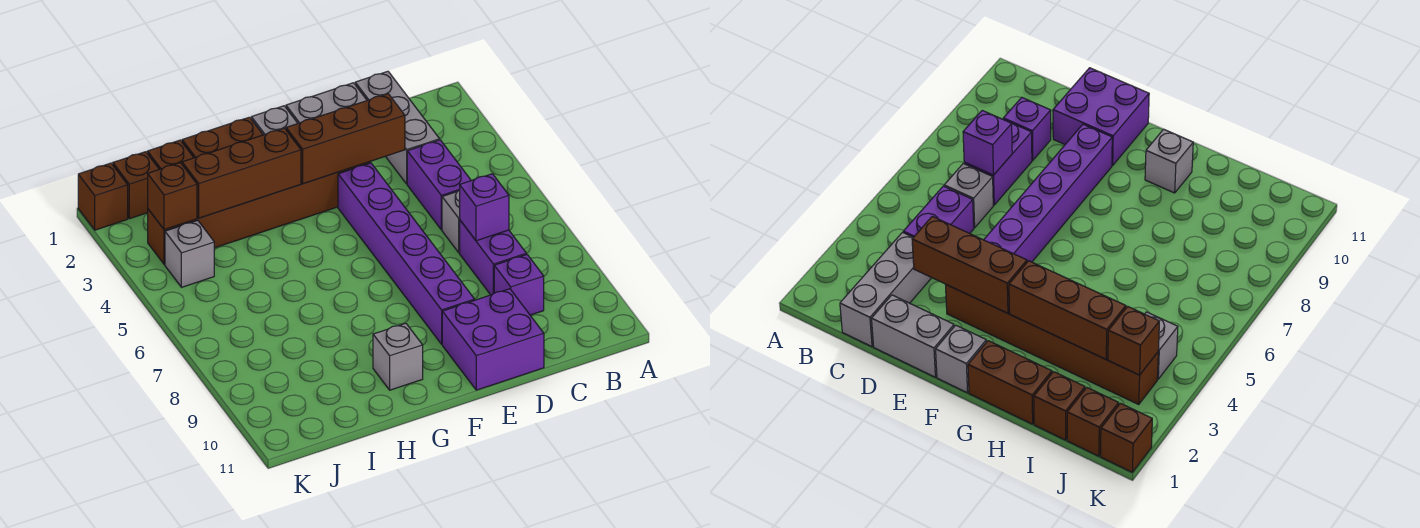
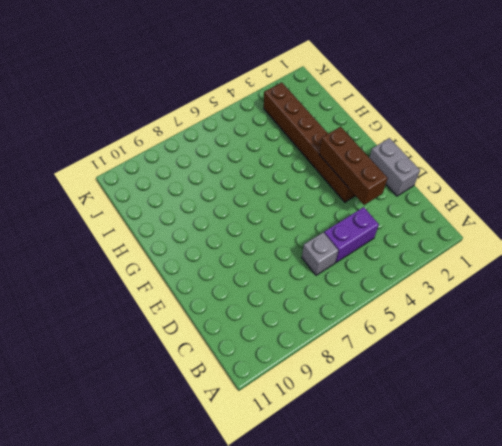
none -> grey brick C1:C3 level 1
none -> purple brick C7:C8 level 1
none -> purple brick C9 level 1

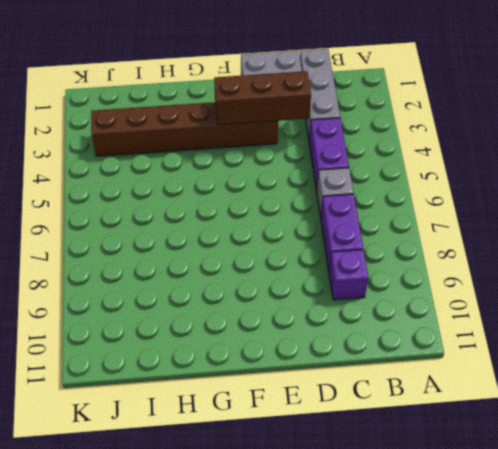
none -> purple brick D10:E11 level 1
none -> purple brick E4:E9 level 1
none -> grey brick F1 level 1

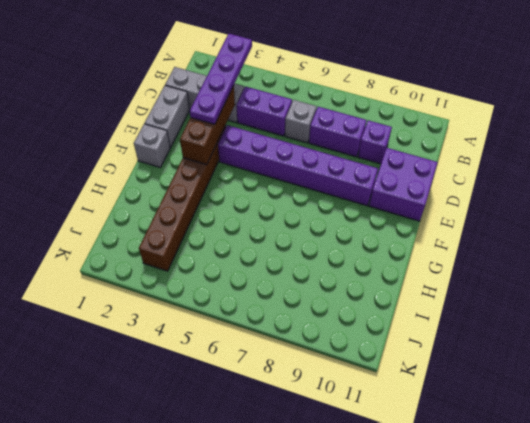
purple plate B3:E3 level 3 -> none
none -> brown brick G1:H1 level 1
none -> grey brick G10 level 1
none -> brown brick I1 level 1

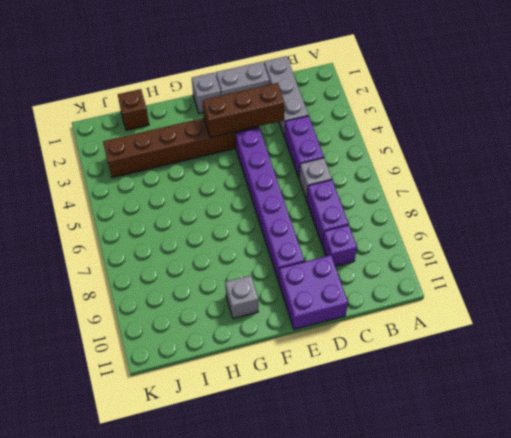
none -> brown brick G1:H1 level 1
none -> brown brick J1 level 1
none -> grey brick J4 level 1

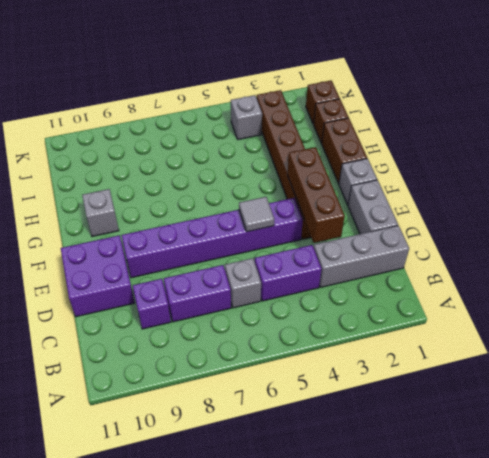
grey tile E5 level 2 -> none
none -> brown brick K1 level 1
none -> purple brick C7 level 2
none -> brown brick G3:I3 level 2

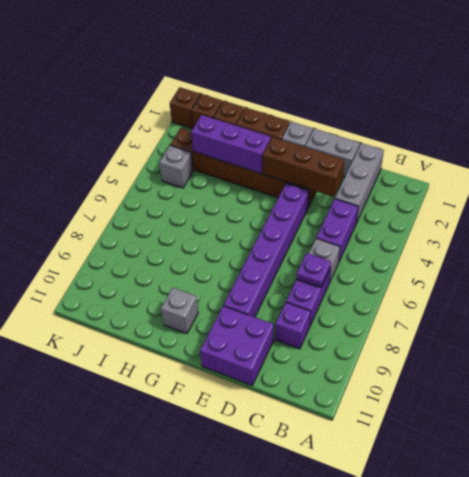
purple plate C7 level 2 -> purple brick C7 level 2
purple brick G3:I3 level 2 -> brown brick G3:I3 level 2
none -> brown brick J3 level 2

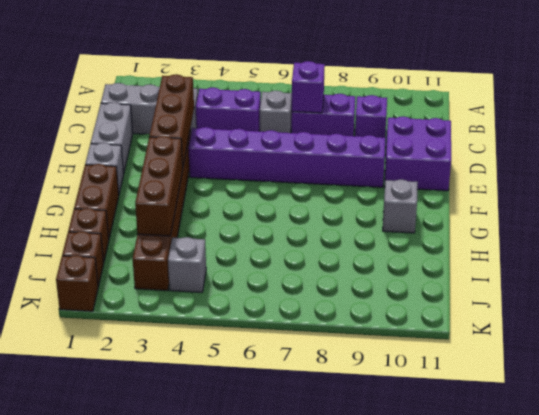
none -> brown brick J3 level 2

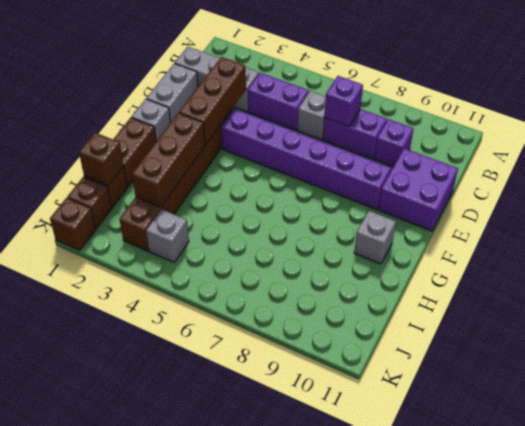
brown brick I1 level 2 -> brown brick J3 level 2

